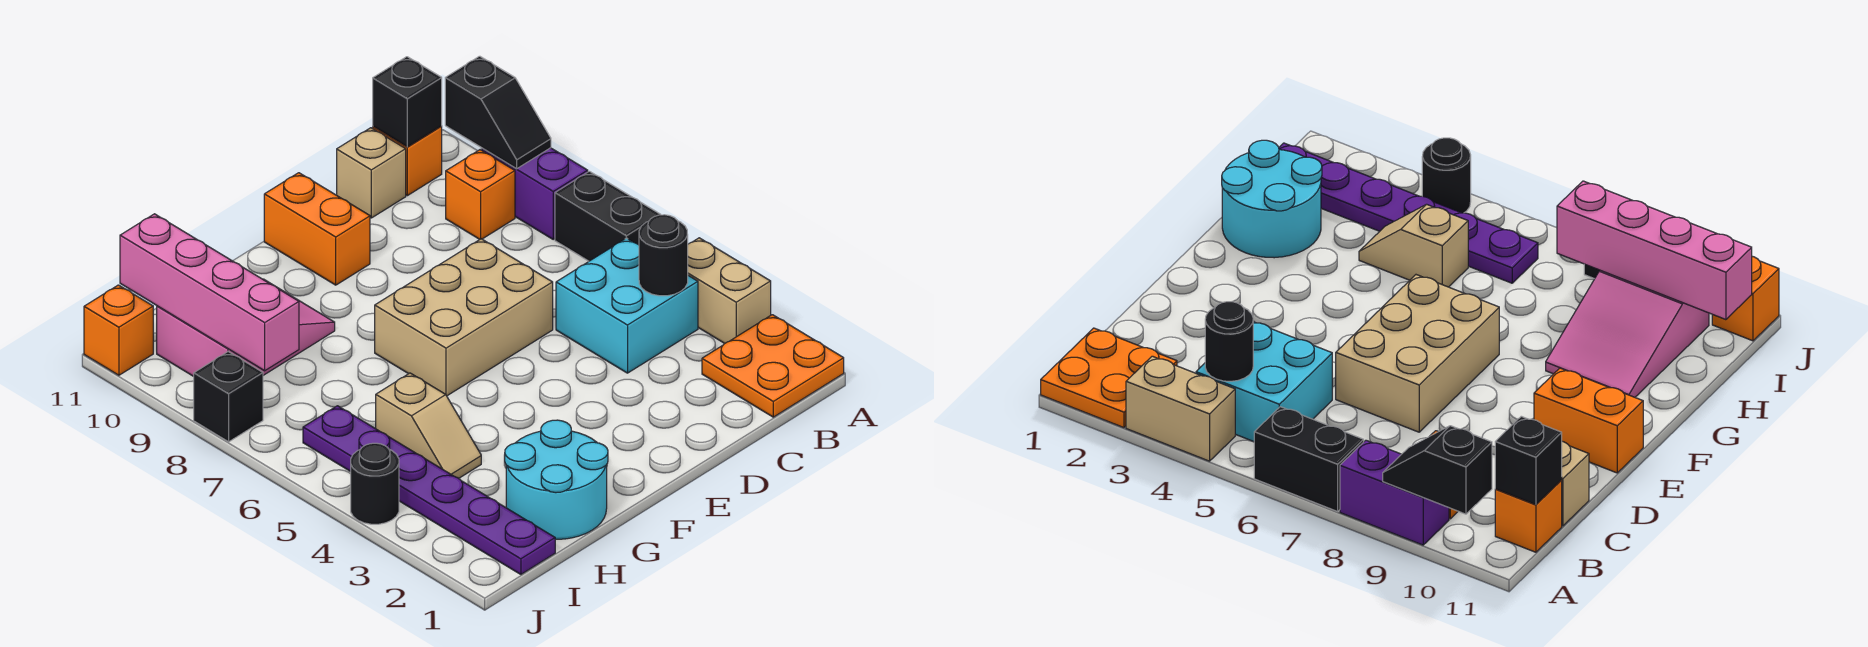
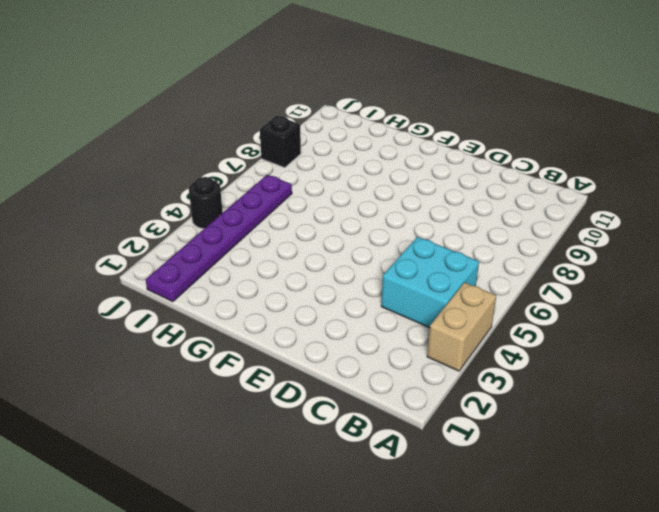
none -> orange plate A1:B2 level 1
none -> black brick A6:A7 level 1
none -> purple brick A8:A9 level 1

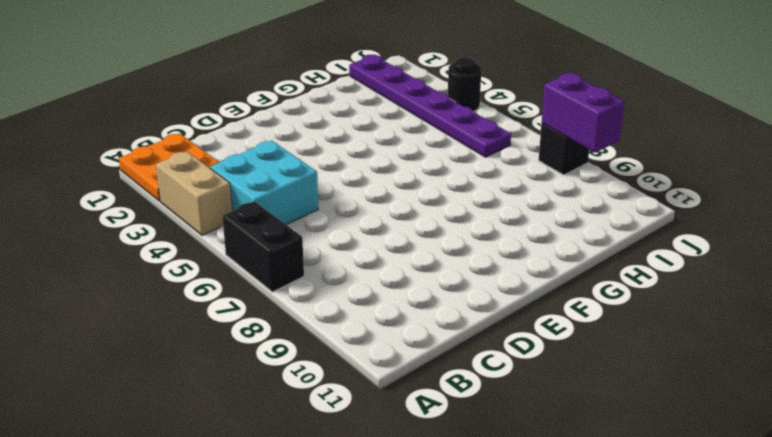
purple brick J8:J9 level 2 -> purple brick A8:A9 level 1
none -> orange brick B9 level 1
none -> orange brick B11 level 1
none -> tan brick C11 level 1

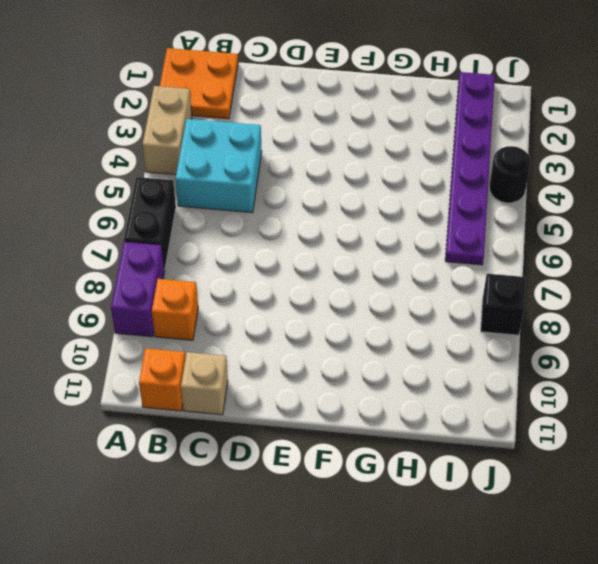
none -> tan brick D6:F7 level 1
none -> orange brick E10:E11 level 1
none -> cyan round brick G1:H2 level 1

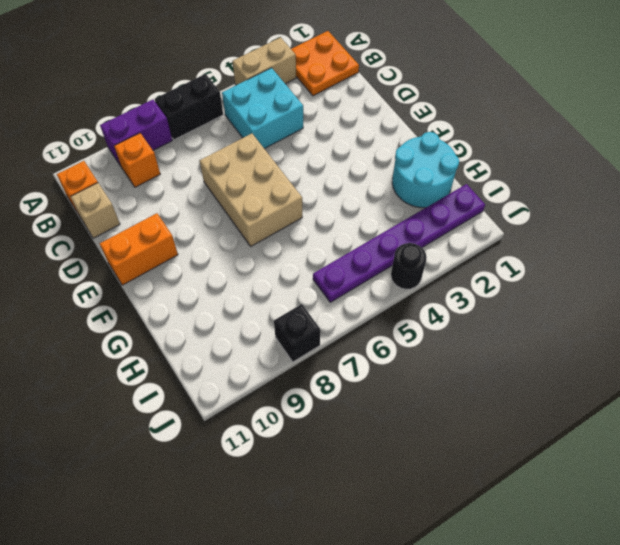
none -> pink slope G9:I10 level 1 top I
none -> tan slope H4:H5 level 1 top 5
none -> orange brick J11 level 1

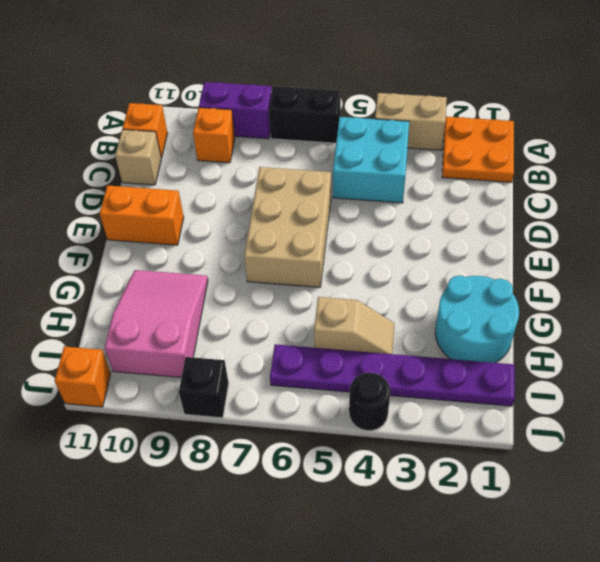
none -> black slope A9:A10 level 2 top 10
none -> black round brick B4 level 2
none -> black brick B11 level 2

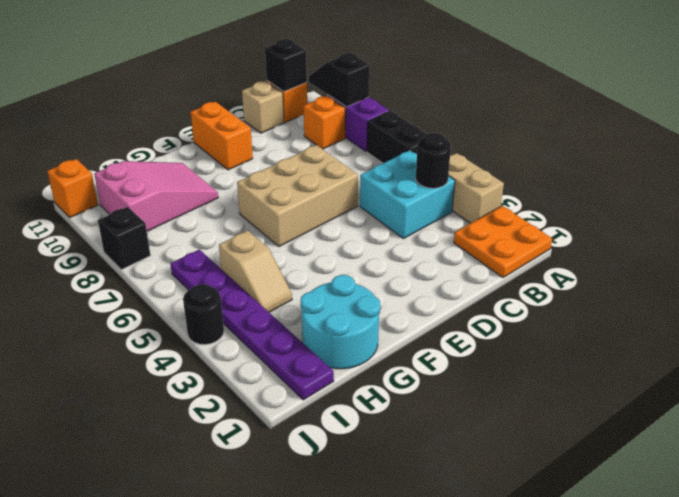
black slope A9:A10 level 2 top 9 -> black slope A9:A10 level 2 top 10
none -> pink brick I8:I11 level 2

